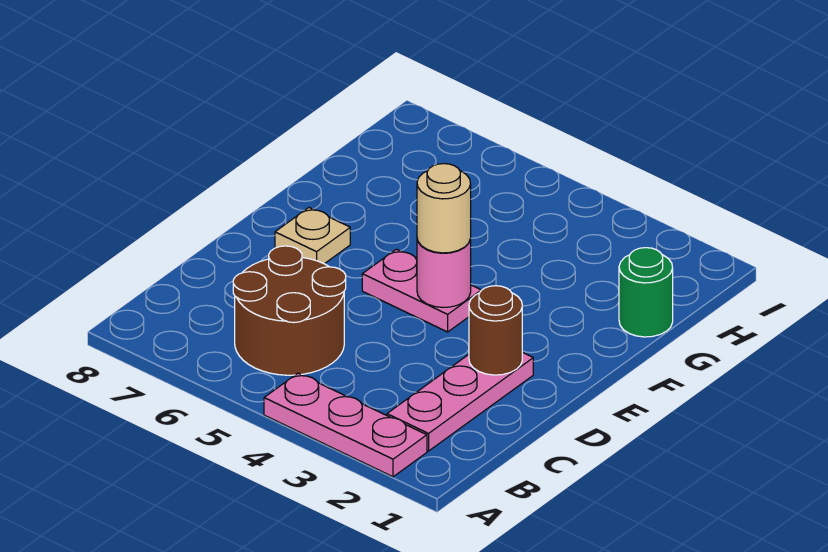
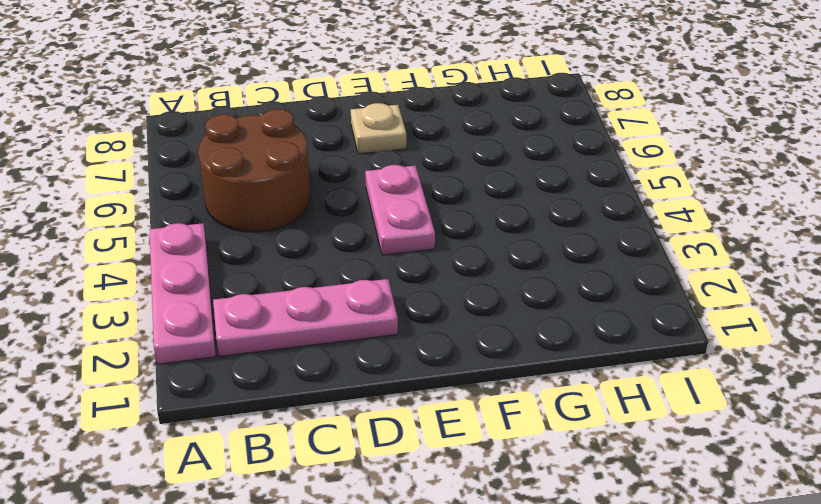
none -> green round brick G1 level 1
none -> brown round brick D2 level 2

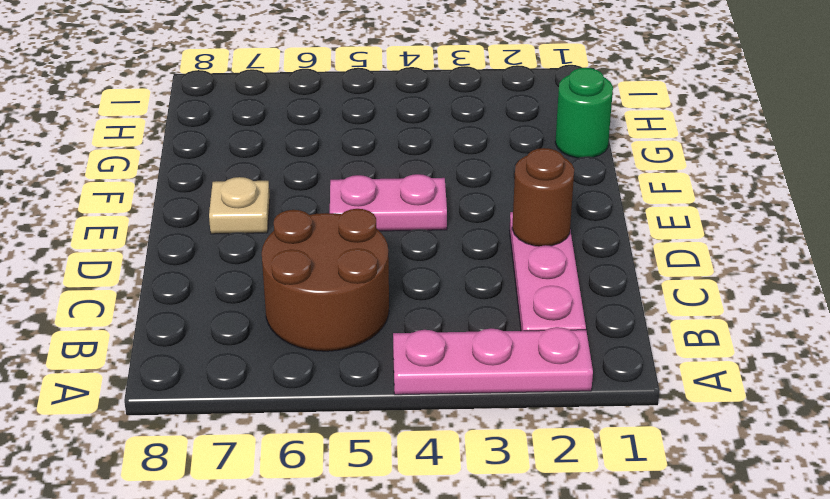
none -> pink round brick E4 level 2
none -> tan round brick E4 level 3

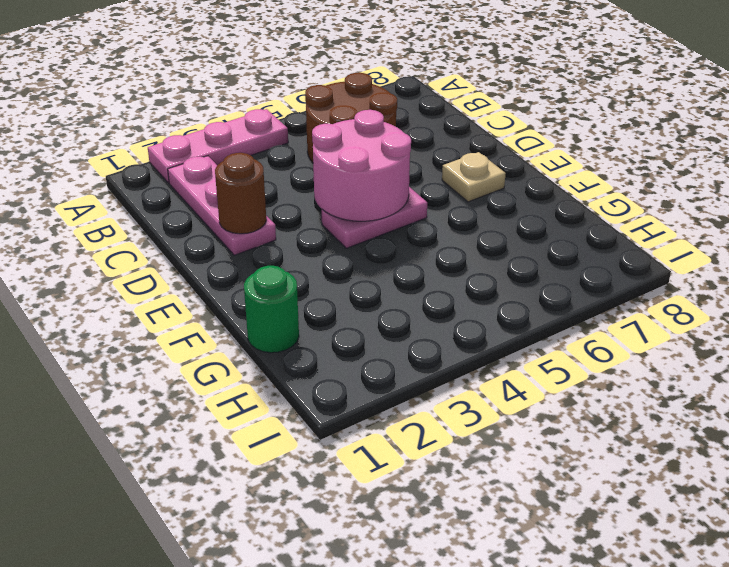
pink round brick D4:E5 level 2 -> pink round brick E4 level 2
none -> tan round brick E4 level 3

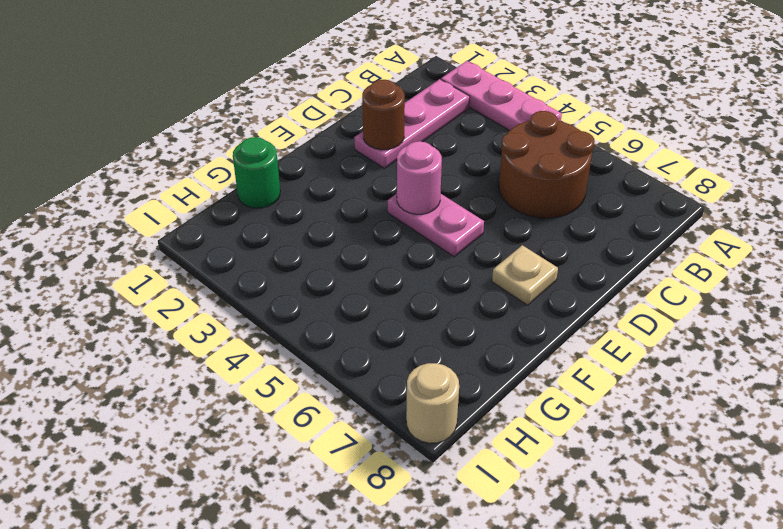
tan round brick I8 level 1 -> tan round brick E4 level 3

